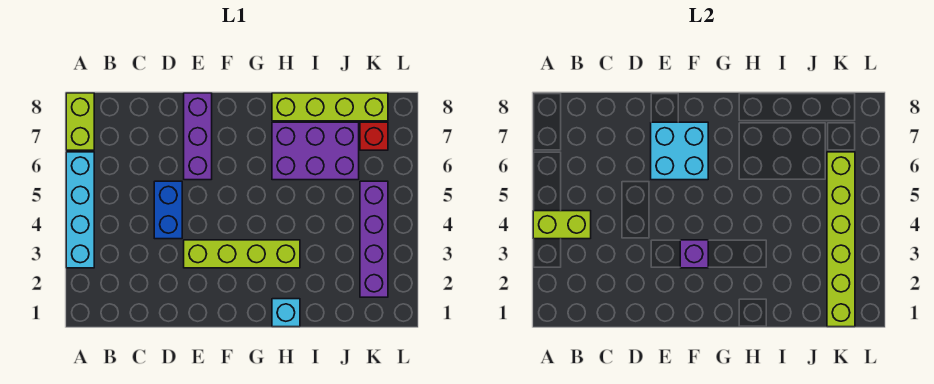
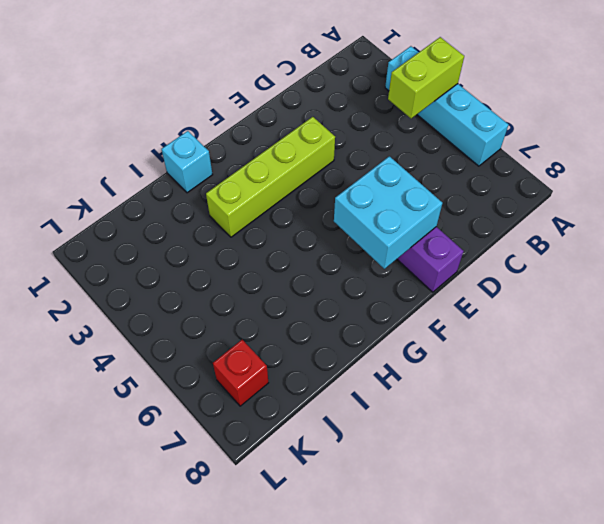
none -> lime brick A7:A8 level 1
none -> blue brick D4:D5 level 1
none -> purple brick H6:J7 level 1

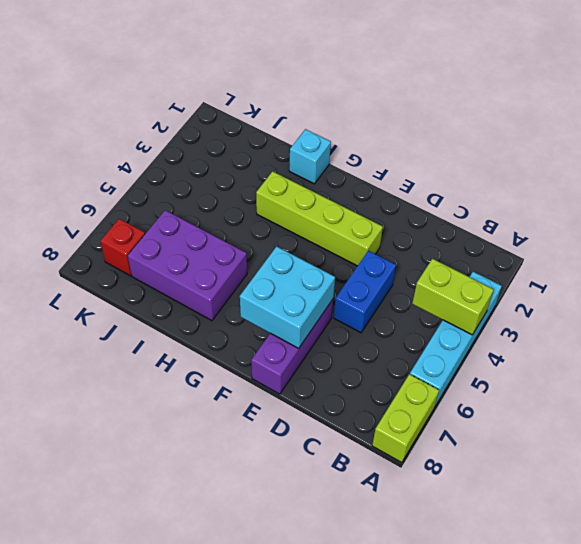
none -> lime brick H8:K8 level 1
none -> purple brick K2:K5 level 1
none -> purple brick F3 level 2

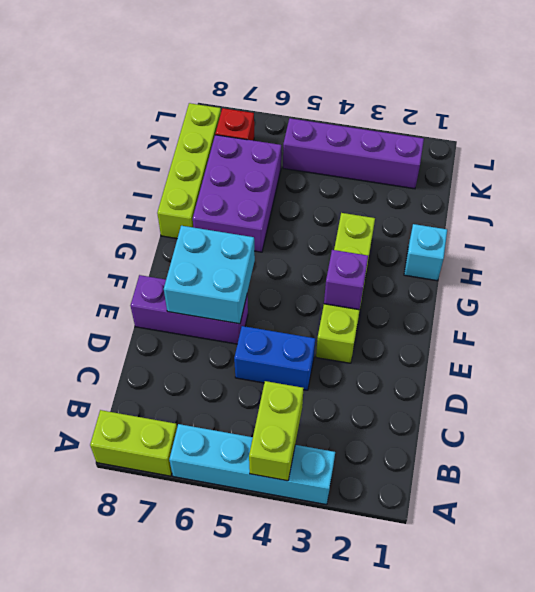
none -> lime brick K1:K6 level 2

